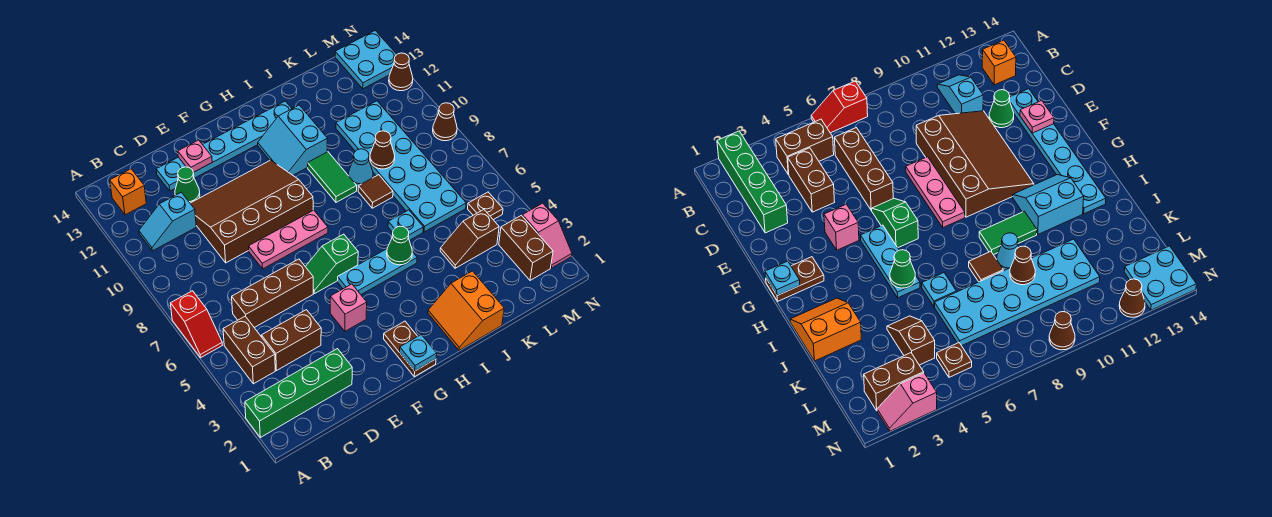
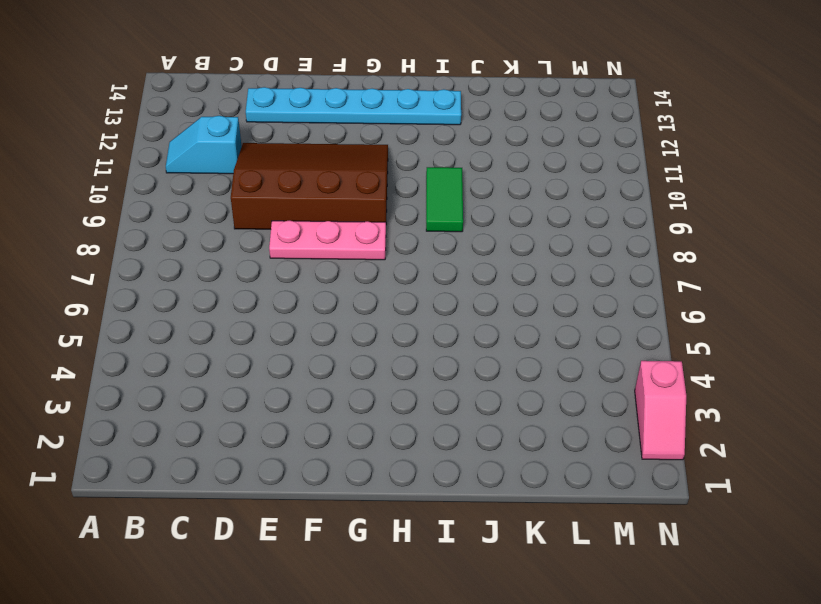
none -> green brick A2:D2 level 1
none -> red slope A6:A7 level 1 top 7
none -> brown brick B4:B5 level 1
none -> orange brick B13 level 1

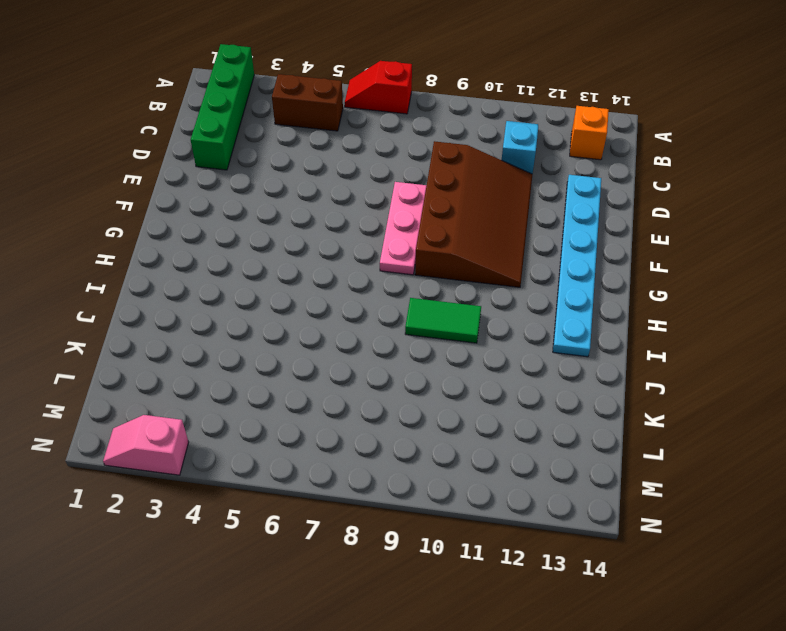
none -> brown brick C4:D4 level 1
none -> brown brick C6:E6 level 1
none -> green cone D12 level 1
none -> pink brick F4 level 1

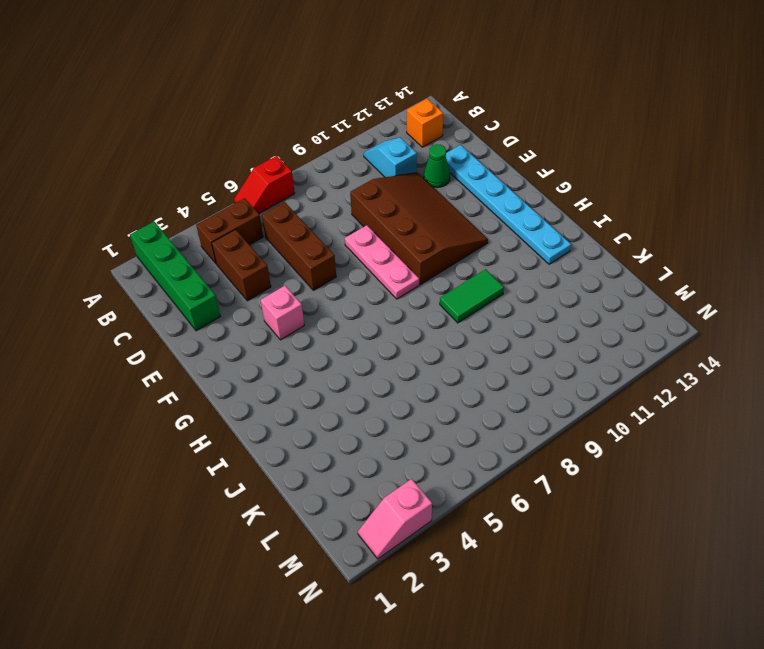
none -> green slope F6:G6 level 1 top G
none -> brown plate G1:G2 level 1
none -> cyan plate G5:I5 level 1
none -> cyan slope H11:I12 level 1 top I

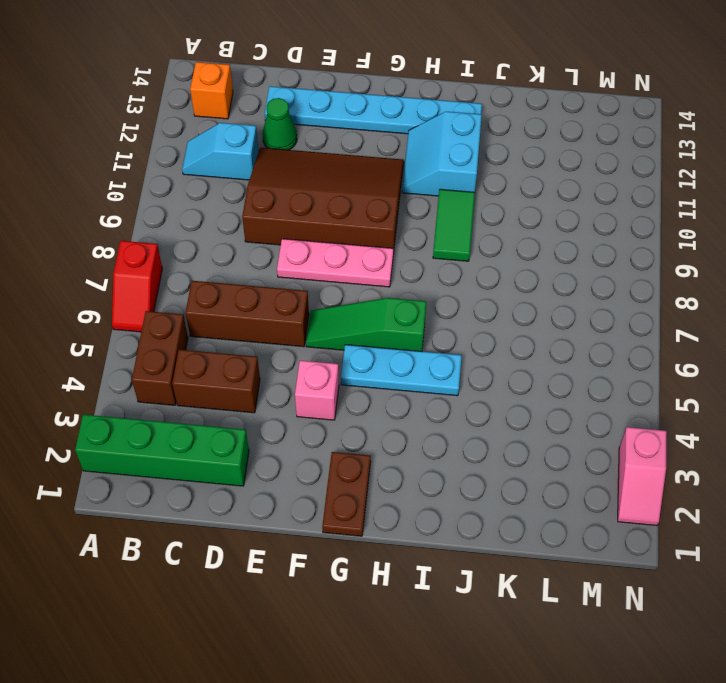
green slope F6:H6 level 1 top H -> green slope F6:G6 level 1 top G
none -> orange slope I1:J2 level 1 top J
none -> cyan plate J6 level 1
none -> brown tile J8 level 1
none -> cyan cone J9 level 1

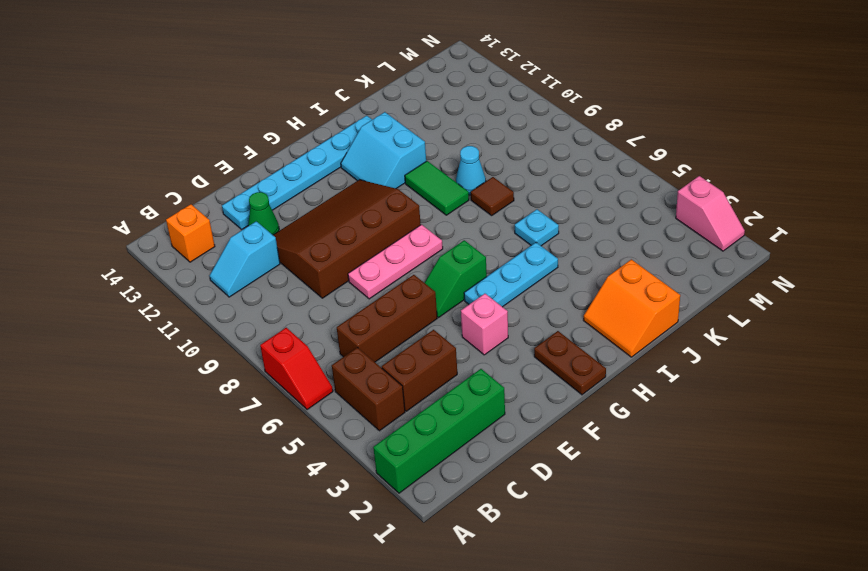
none -> brown slope K4:L4 level 1 top L
none -> cyan plate K6:L11 level 1
none -> brown brick M2:M3 level 1
none -> brown plate M5 level 1

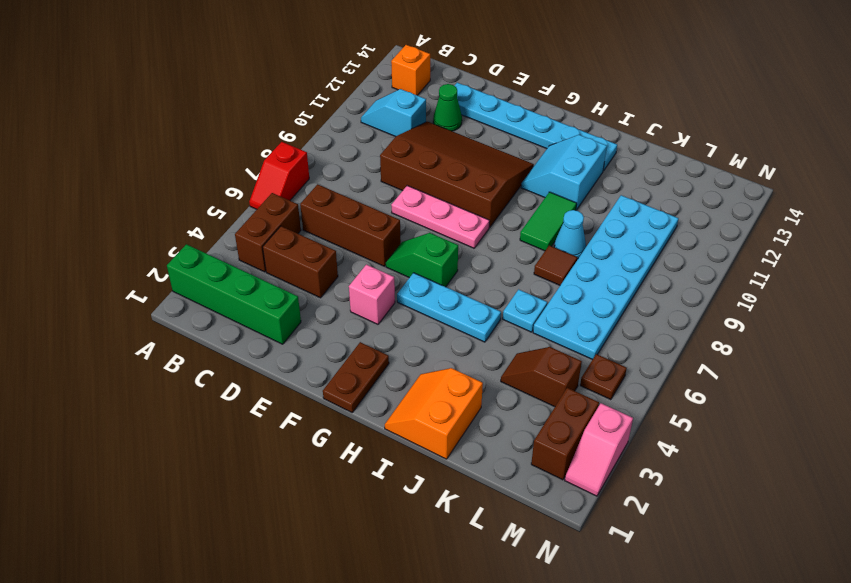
none -> cyan plate M13:N14 level 1
none -> brown cone N9 level 1
none -> brown cone N12 level 1
none -> pink plate E13 level 2

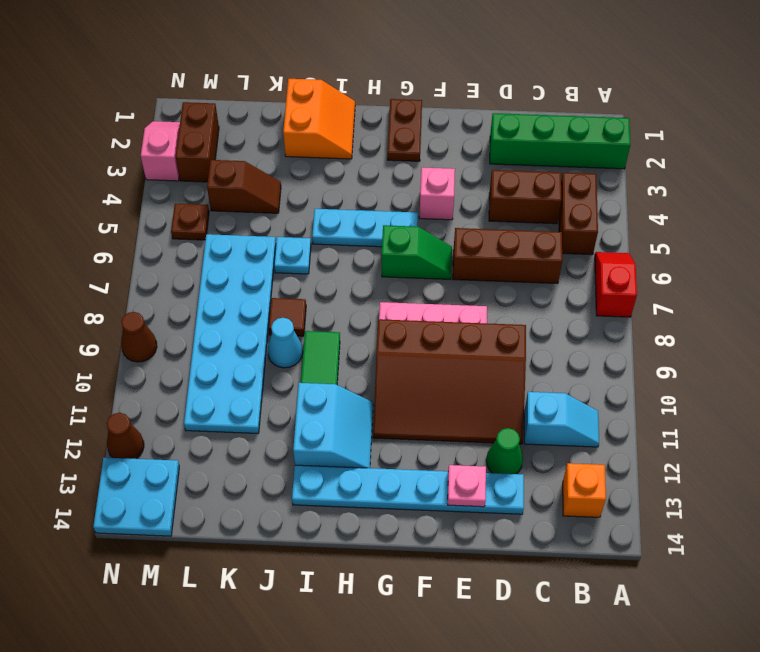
none -> cyan plate G1 level 2
none -> green cone I5 level 2
none -> brown cone K9 level 2

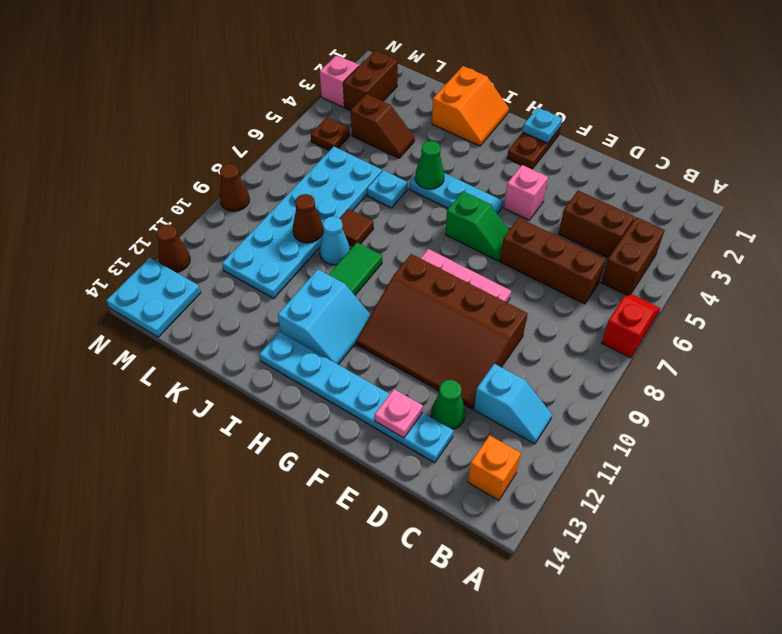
none -> green brick A2:D2 level 1

